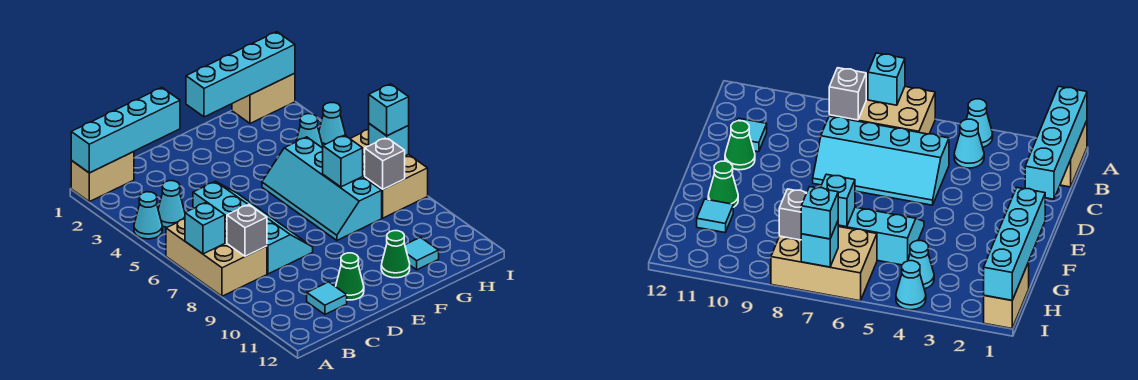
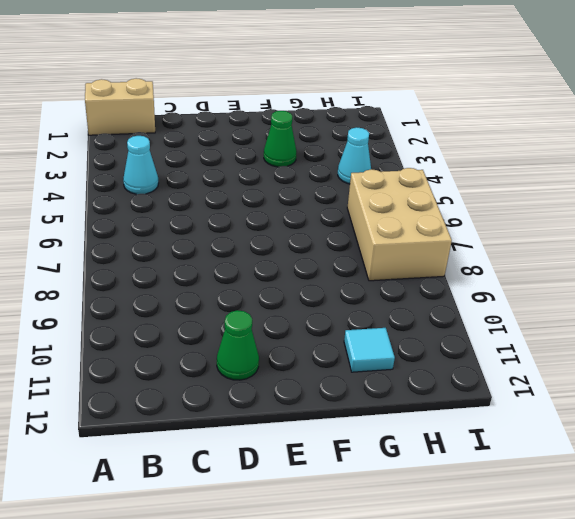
green cone F3 level 1 -> green cone F11 level 1
none -> cyan cone A4 level 1
none -> tan brick A6:B8 level 1
none -> cyan slope C5:D8 level 1 top C

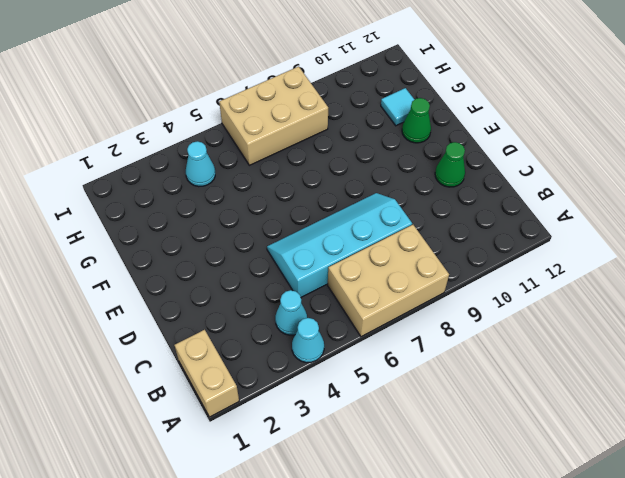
none -> cyan tile C11 level 1
none -> cyan slope F5:G8 level 1 top G
none -> tan brick H1:I1 level 1

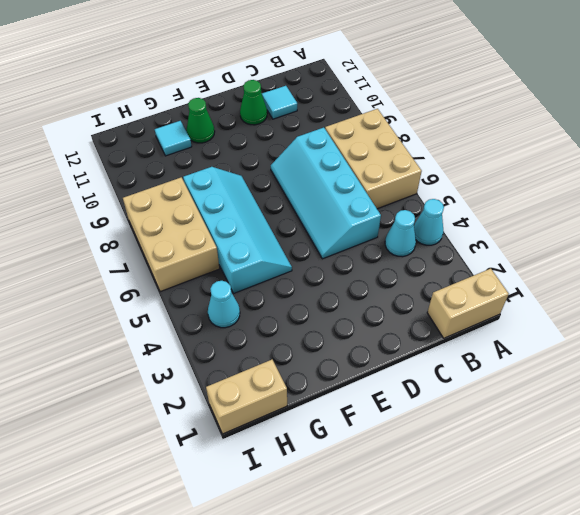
none -> cyan cone I4 level 1
none -> cyan brick A1:D1 level 2
none -> cyan brick A7 level 2

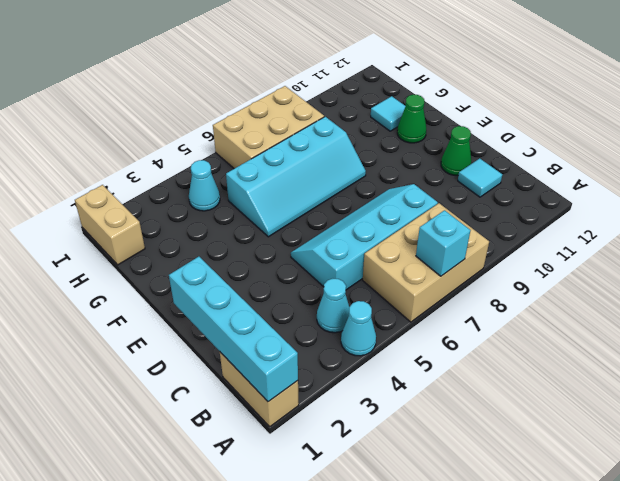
none -> cyan cone I4 level 1
none -> grey brick B8 level 2
none -> cyan brick F1:I1 level 2

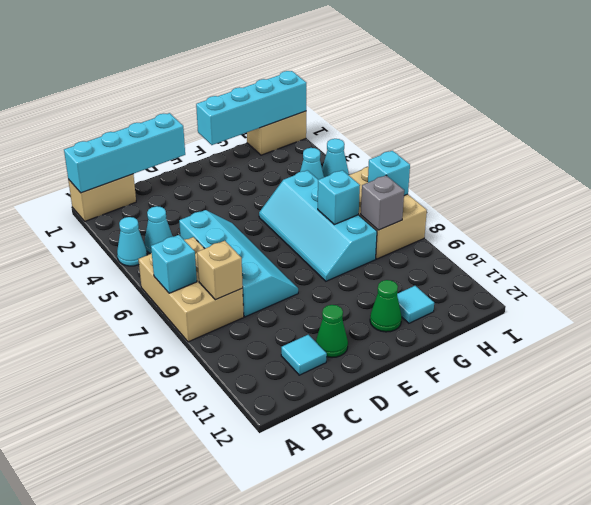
tan brick B8 level 2 -> grey brick B8 level 2
none -> cyan brick I7 level 3

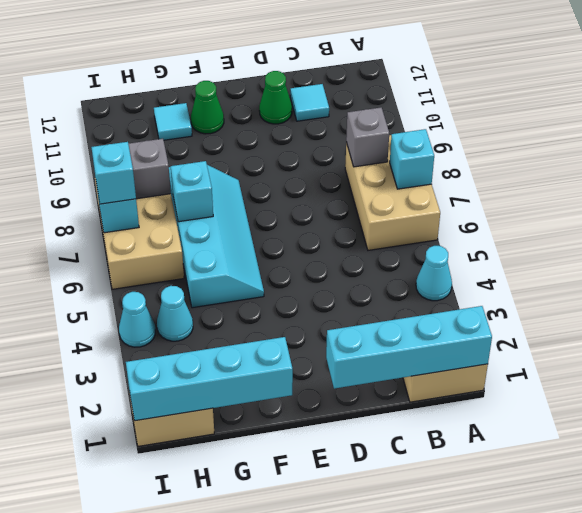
none -> cyan cone B4 level 1
none -> cyan slope C5:D8 level 1 top C

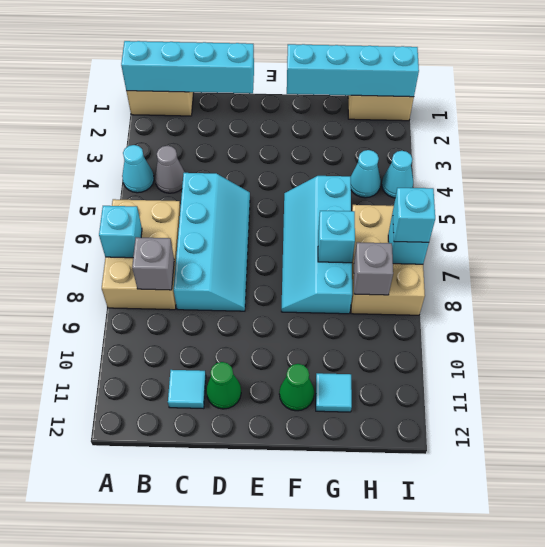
grey cone B4 level 1 -> cyan cone B4 level 1

